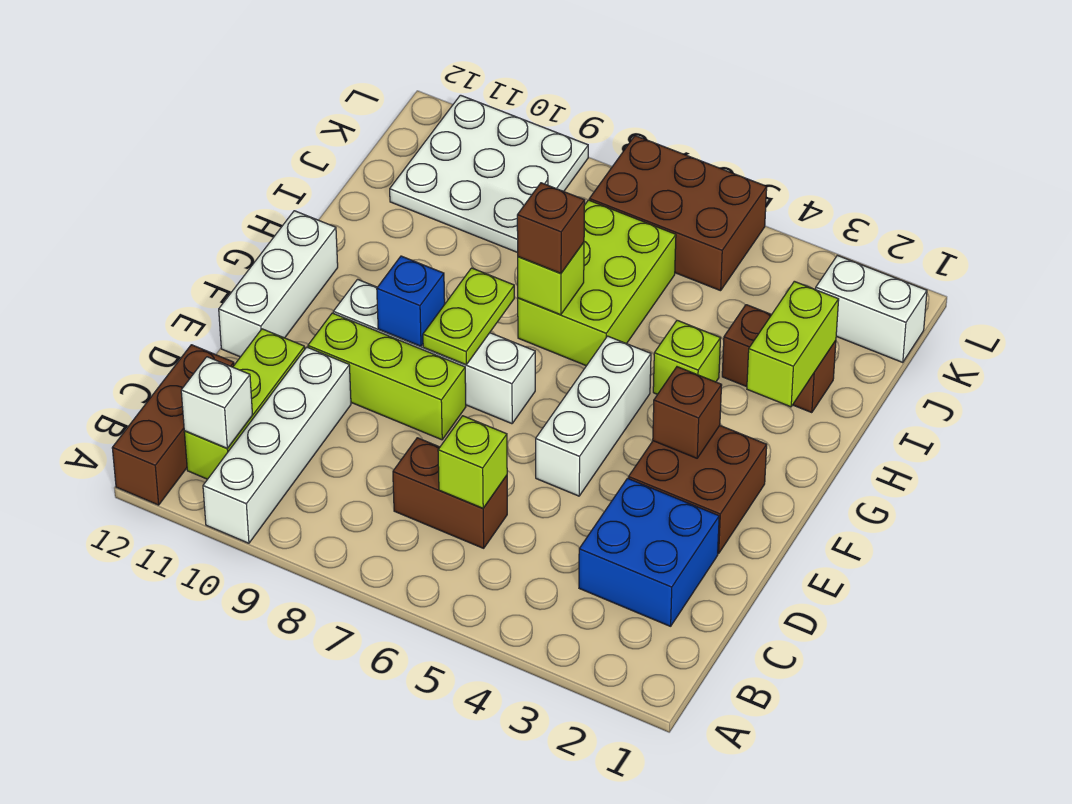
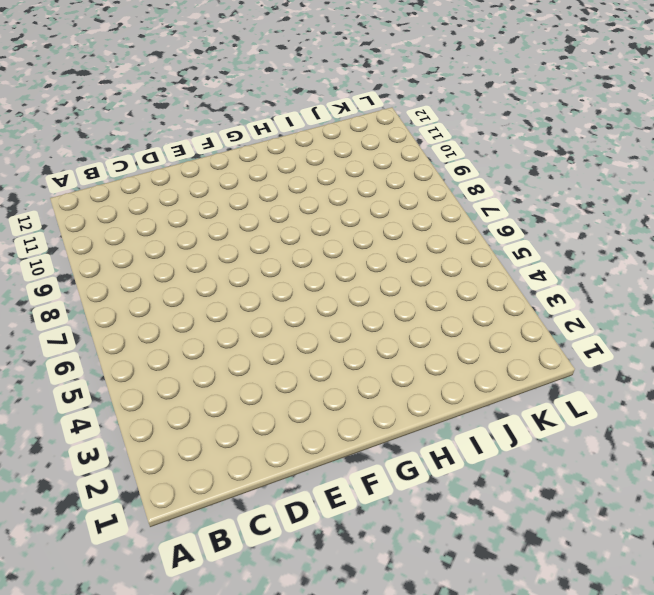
none -> white brick A10:D10 level 1
none -> brown brick A12:C12 level 1
none -> lime brick B11:D11 level 1

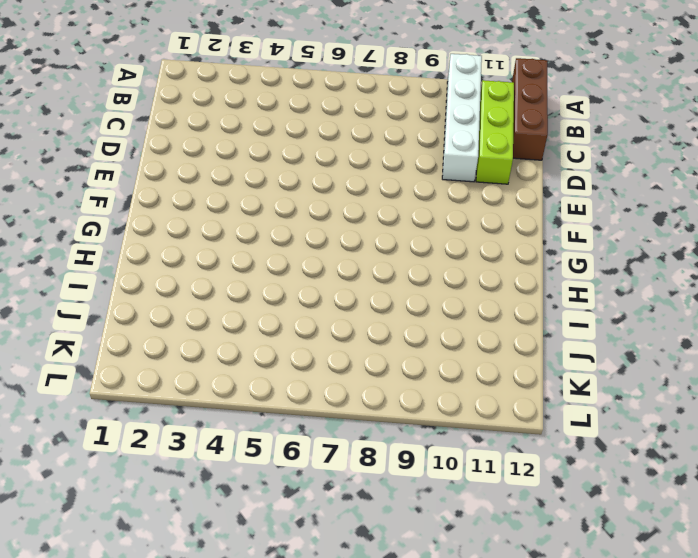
none -> blue brick C2:D3 level 1
none -> brown brick C6:C7 level 1
none -> brown brick E2:F3 level 1

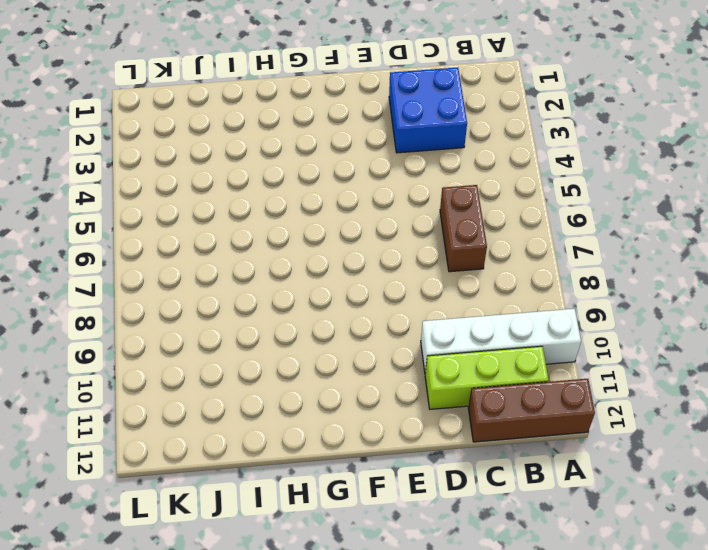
none -> brown brick E2:F3 level 1
none -> white brick E5:G5 level 1
none -> lime brick E8:E10 level 1

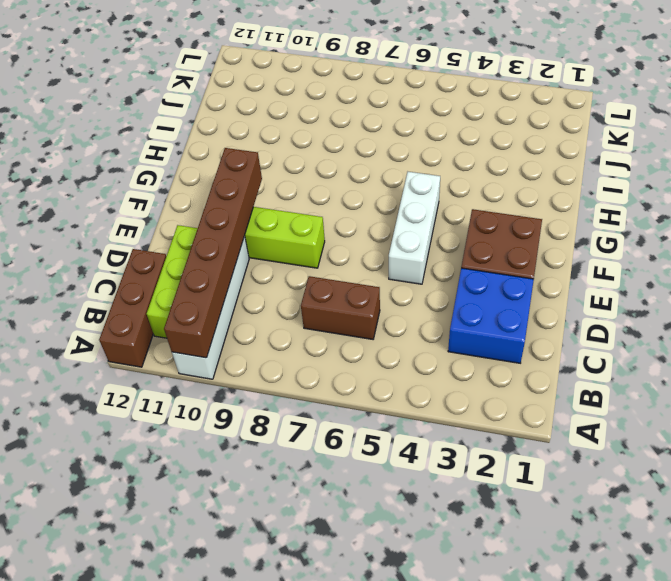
brown brick A10:F10 level 2 -> none
none -> white brick E12:G12 level 1
none -> white brick F7:F10 level 1
none -> lime brick H4 level 1

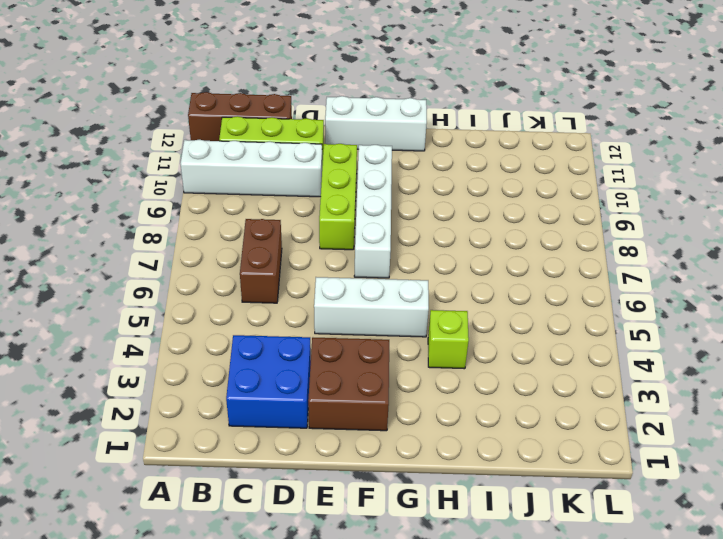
none -> lime brick H6:J7 level 1
none -> brown brick I2:I3 level 1
none -> white plate J9:L11 level 1

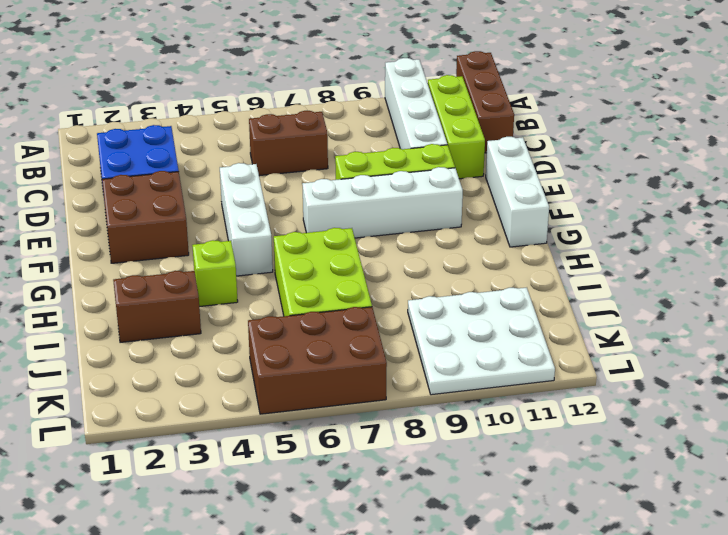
none -> white brick K1:K2 level 1
none -> white brick B11 level 2
none -> lime brick C6 level 2

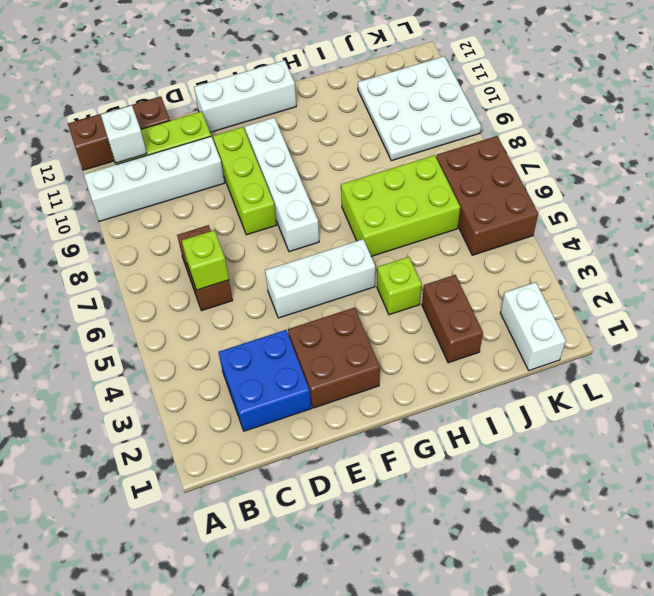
none -> brown brick F3 level 2
none -> lime plate F8:G8 level 2
none -> blue brick F9 level 2

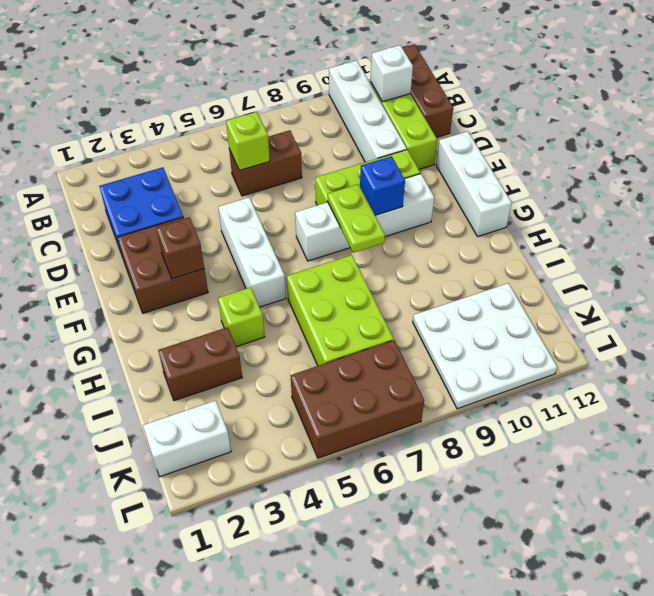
none -> lime brick H2:I2 level 2
none -> lime brick H7 level 2
none -> brown brick H7 level 3

